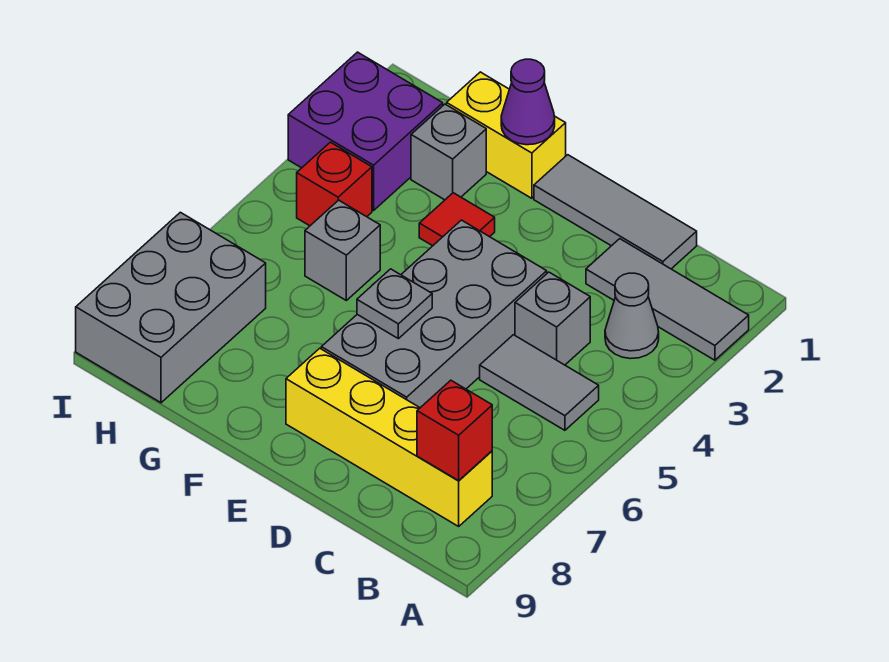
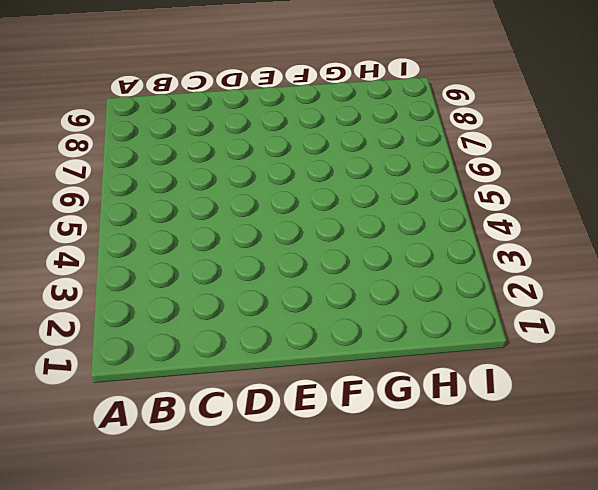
none -> grey tile A2:C2 level 1
none -> grey cone B3 level 1
none -> grey tile B5:C5 level 1

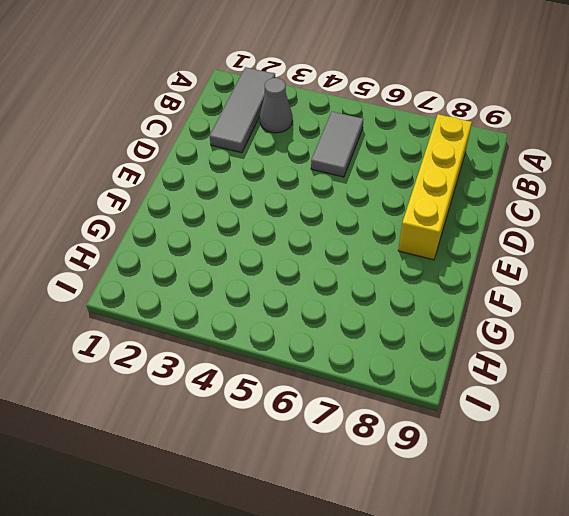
none -> grey tile C1:E1 level 1
none -> grey brick C4 level 1
none -> grey brick D4:E7 level 1

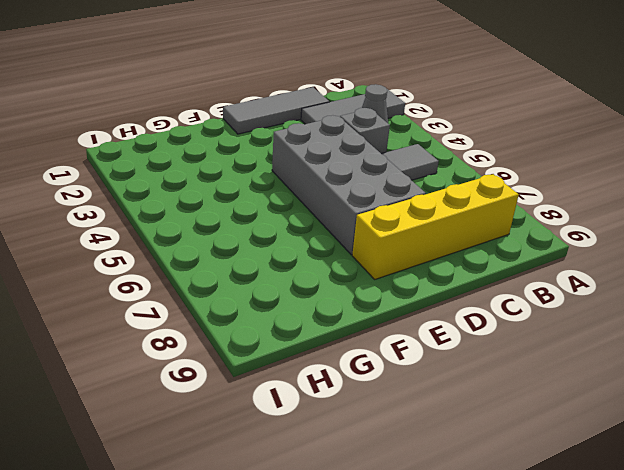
none -> yellow brick F1:G1 level 1
none -> red tile F3 level 1
none -> grey brick G2 level 1

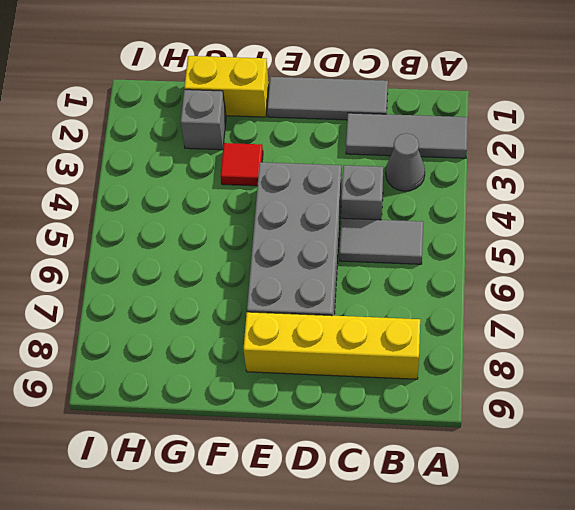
none -> grey brick G5 level 1
none -> purple brick H2:I3 level 1
none -> red brick H4 level 1

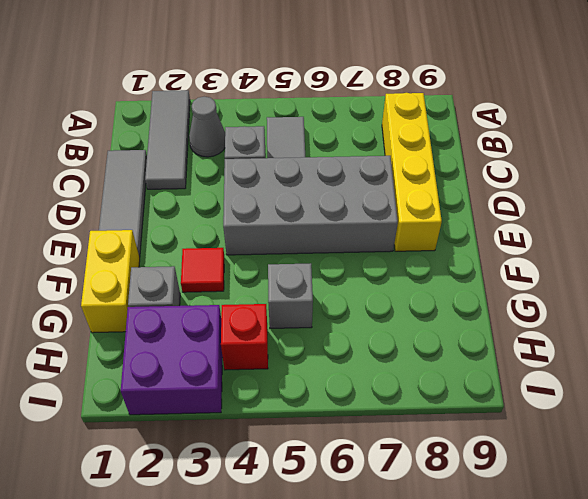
none -> grey brick H7:I9 level 1
none -> red brick B8 level 2
none -> grey plate E6 level 2

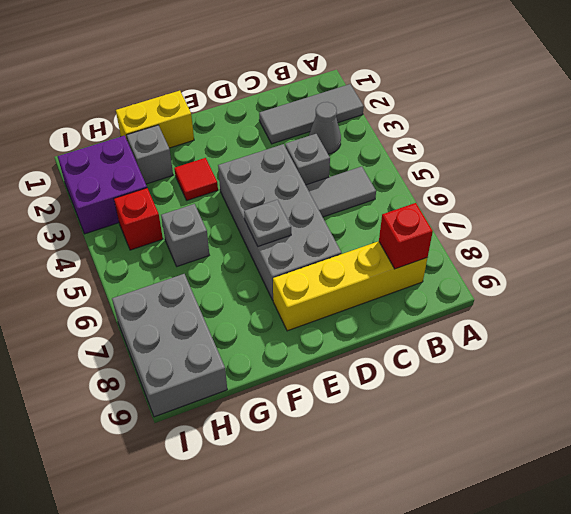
none -> grey tile C1:E1 level 1
none -> purple cone F1 level 2

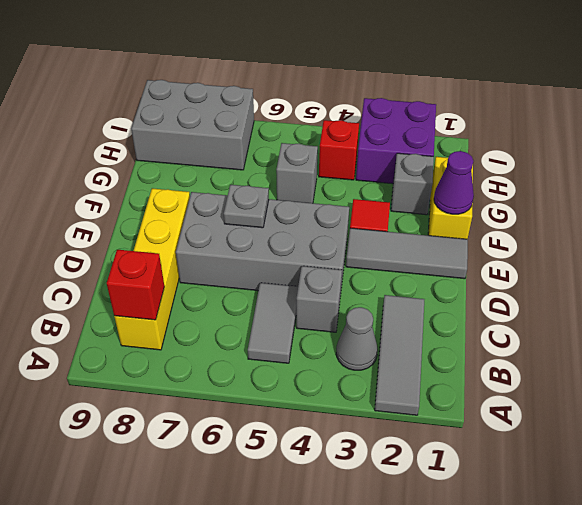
grey tile E1:E3 level 1 -> grey tile C1:E1 level 1

